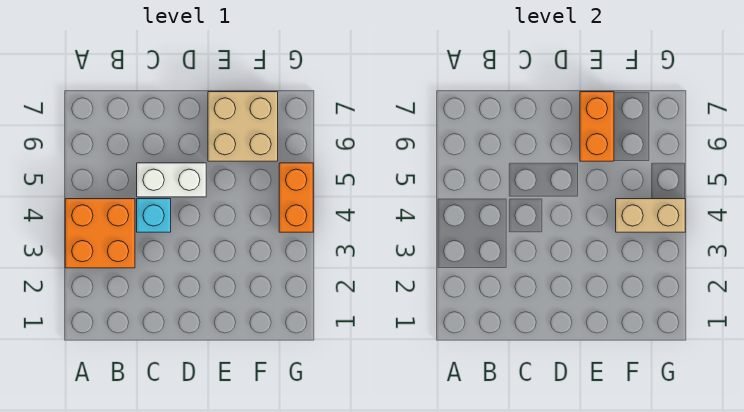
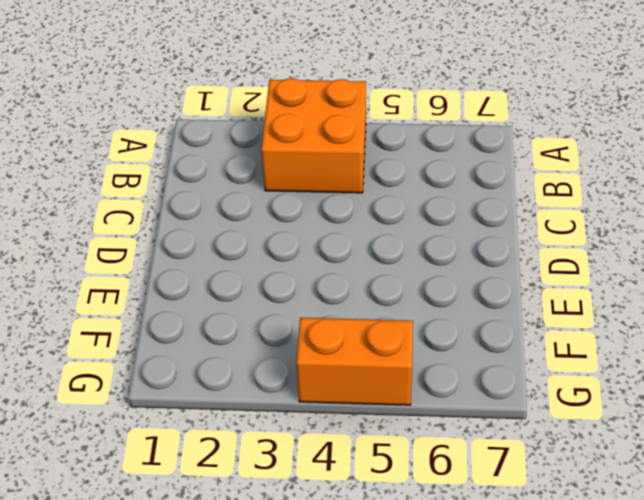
none -> cyan brick C4 level 1
none -> white brick C5:D5 level 1

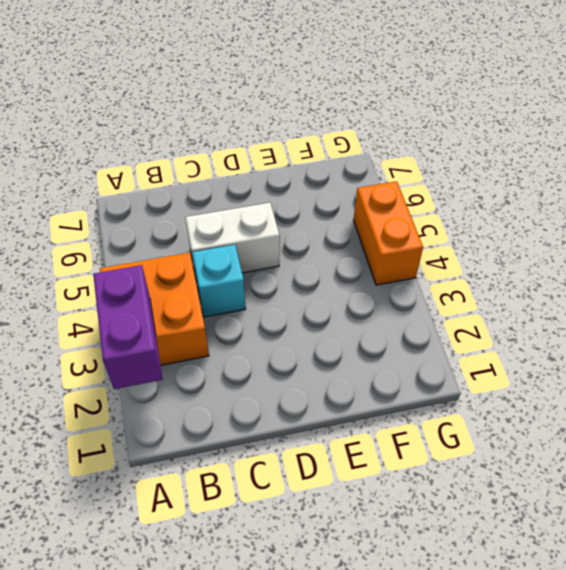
purple brick A2:A3 level 2 -> none
none -> tan brick E6:F7 level 1
none -> orange brick E6:E7 level 2

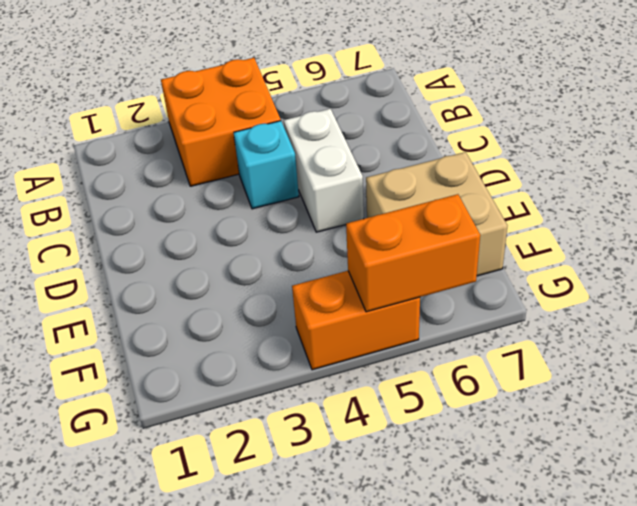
orange brick G5:G6 level 2 -> orange brick E6:E7 level 2
none -> tan brick F4:G4 level 2

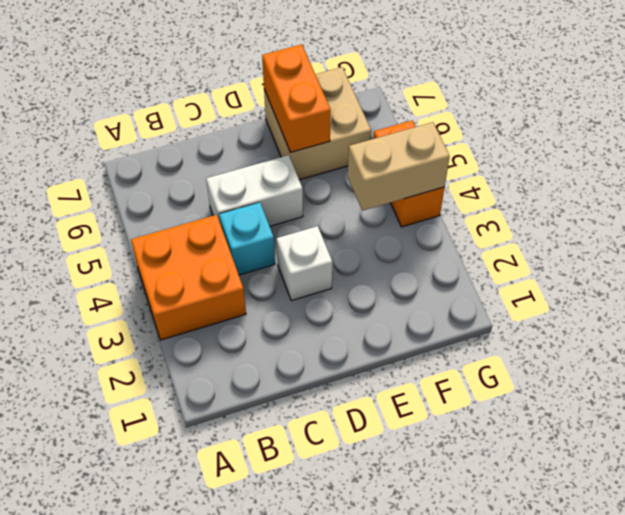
white brick D3 level 1 -> none

